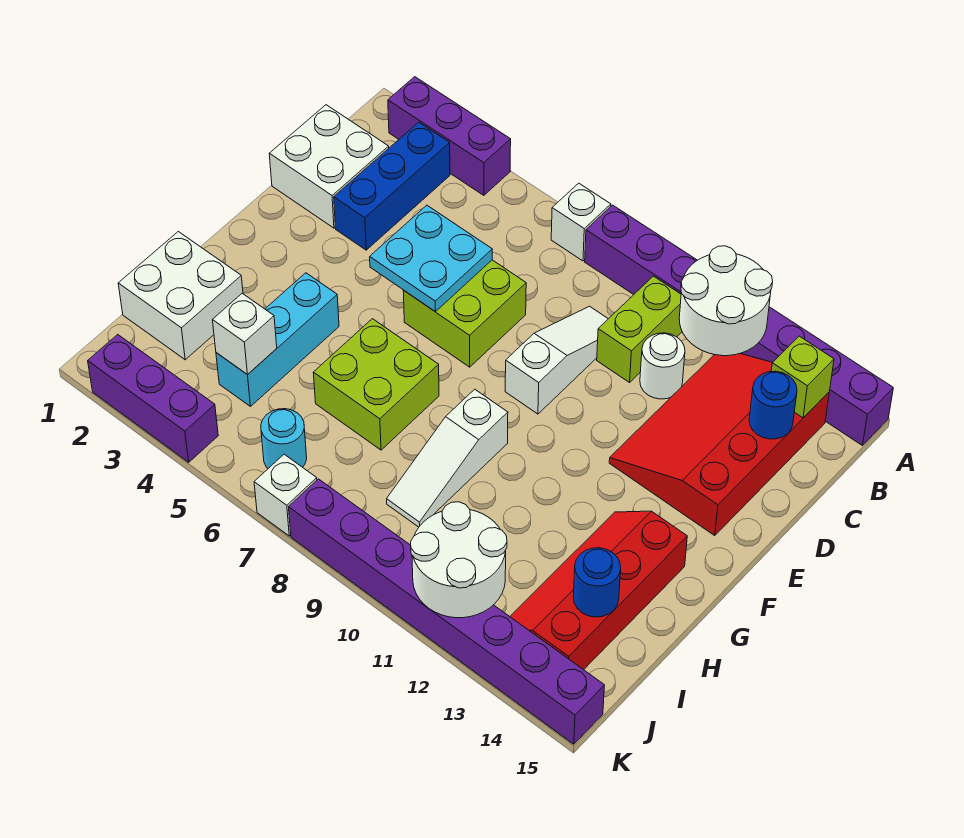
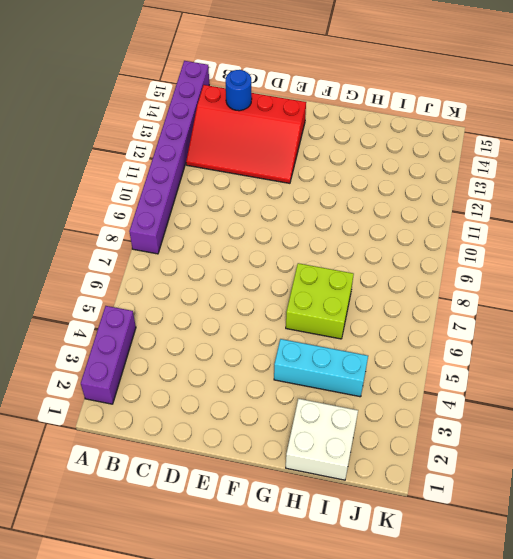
none -> white brick A7 level 1
none -> blue brick B3:D3 level 1
none -> lime brick B10:C10 level 1

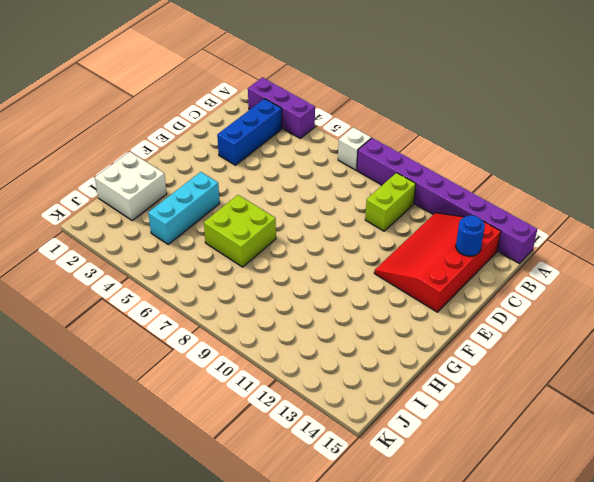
none -> white brick C1:D2 level 1
none -> white slope C9:E9 level 1 top E
none -> white round brick C11 level 1

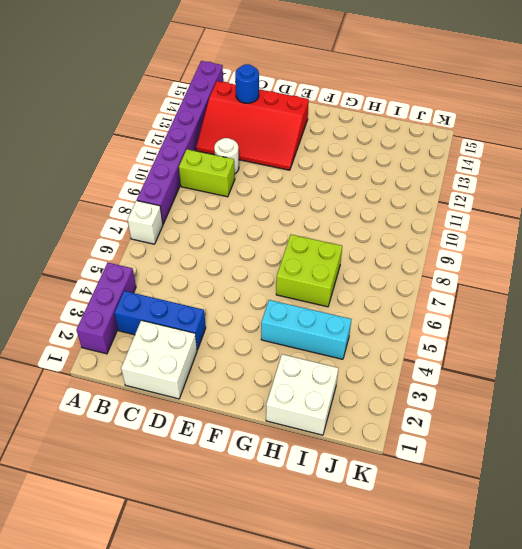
none -> white slope C9:E9 level 1 top E
none -> lime brick D6:E7 level 1
none -> white slope G9:I9 level 1 top G

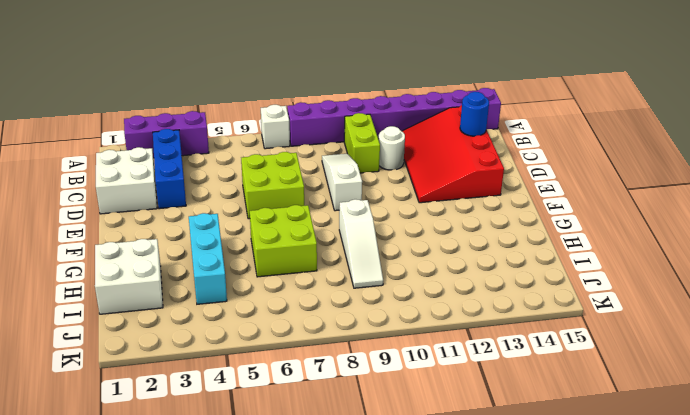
none -> red slope G13:J14 level 1 top 14
none -> cyan round brick J6 level 1
none -> purple brick K2:K4 level 1

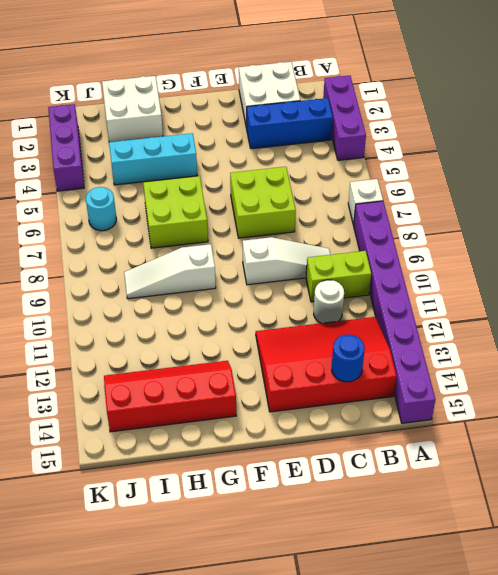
none -> white brick K7 level 1
none -> purple brick K8:K15 level 1
none -> white round brick A11:B12 level 2

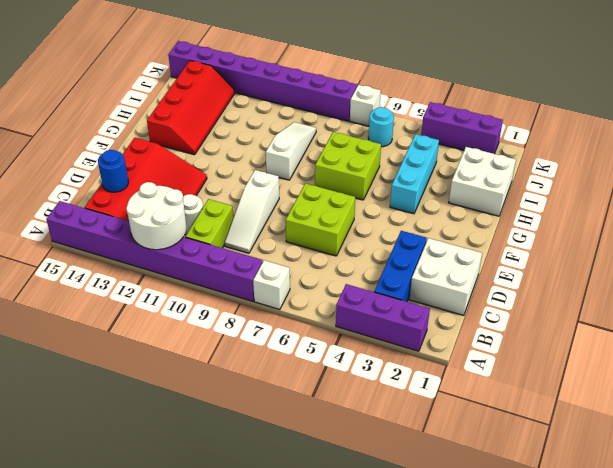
none -> lime brick B14 level 2
none -> cyan plate D5:E6 level 2
none -> white brick I4 level 2

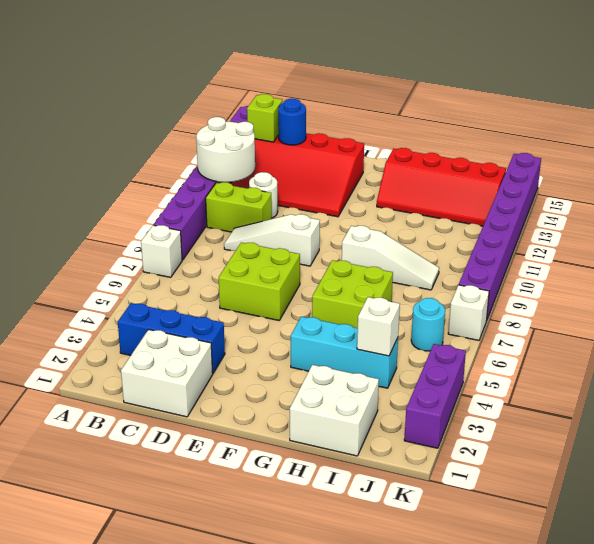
none -> purple brick A2:A4 level 1
none -> cyan plate D5:E6 level 2
none -> blue round brick I14 level 2

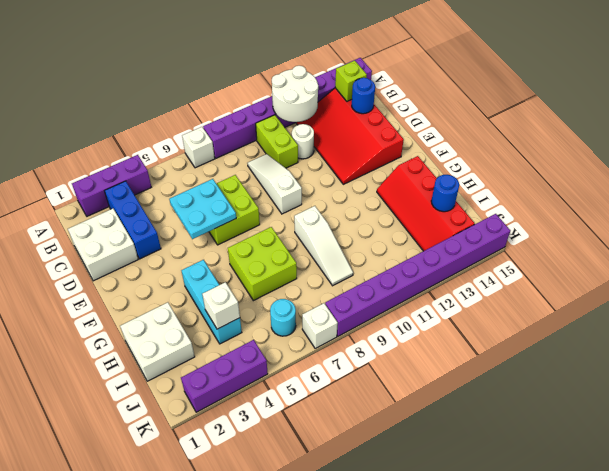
none -> white round brick J11:K12 level 2

